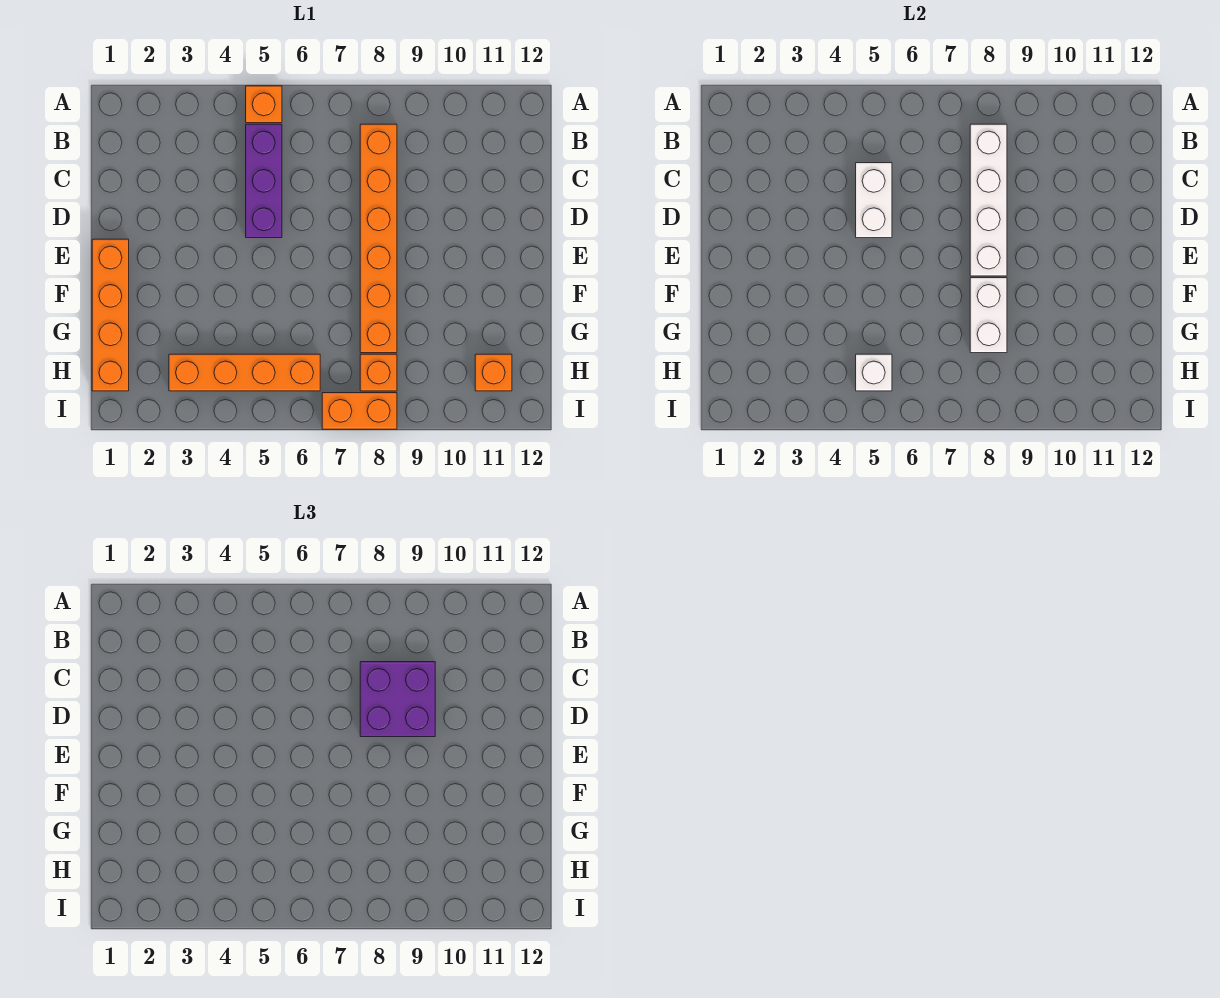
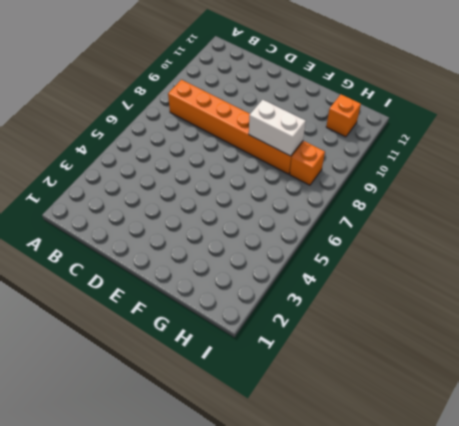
none -> orange brick A5 level 1
none -> purple brick B5:D5 level 1
none -> orange brick E1:H1 level 1

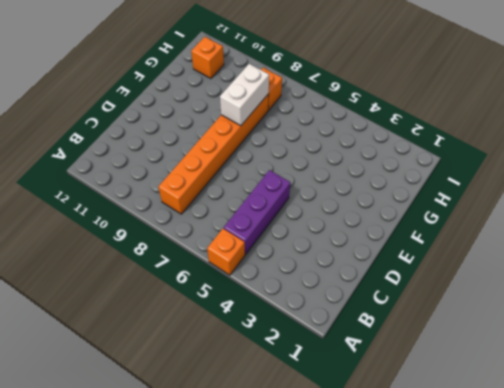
none -> orange brick E1:H1 level 1
none -> orange brick H3:H6 level 1
none -> orange brick I7:I8 level 1

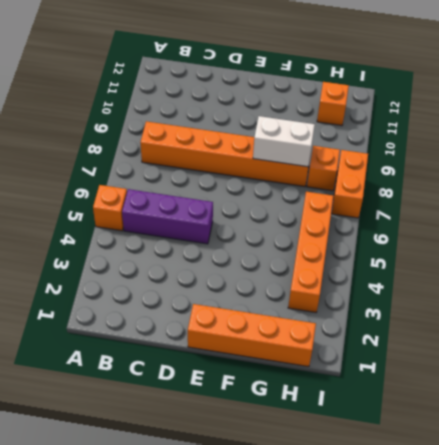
none -> white brick B8:E8 level 2
none -> white brick C5:D5 level 2
none -> white brick H5 level 2

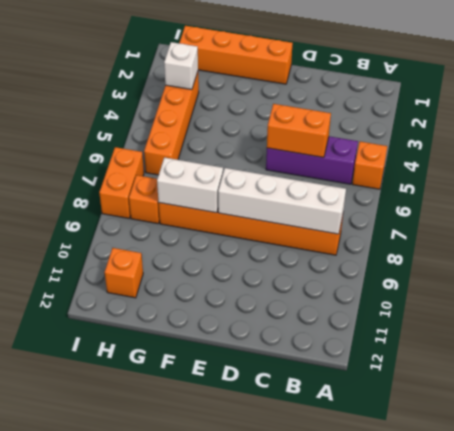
orange brick C5:D5 level 2 -> white brick C5:D5 level 2
white brick H3 level 2 -> white brick H5 level 2
none -> purple brick C8:D9 level 3

